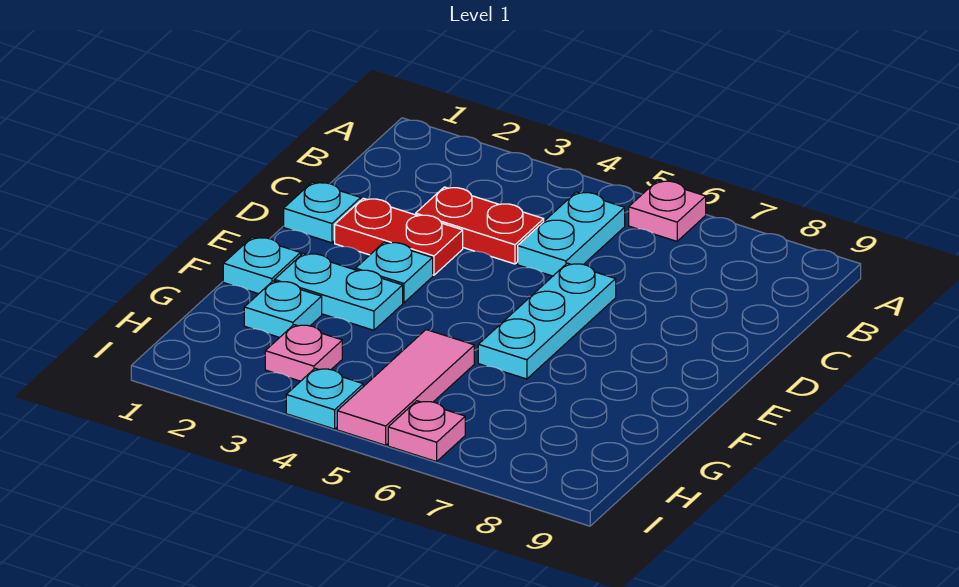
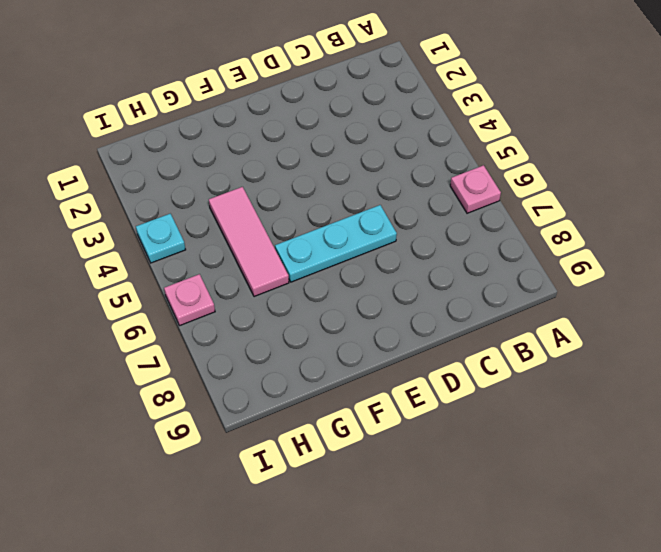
pink tile G4:G6 level 1 -> pink tile G5:I5 level 1
none -> cyan plate B5:C5 level 1
none -> red plate C3:C4 level 1
none -> cyan plate D1 level 1

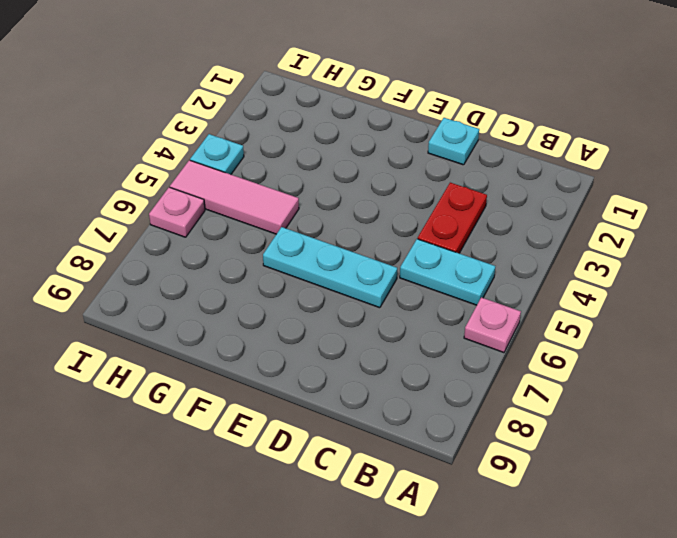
none -> red plate D2:D3 level 1
none -> cyan plate E3 level 1
none -> cyan plate F1 level 1

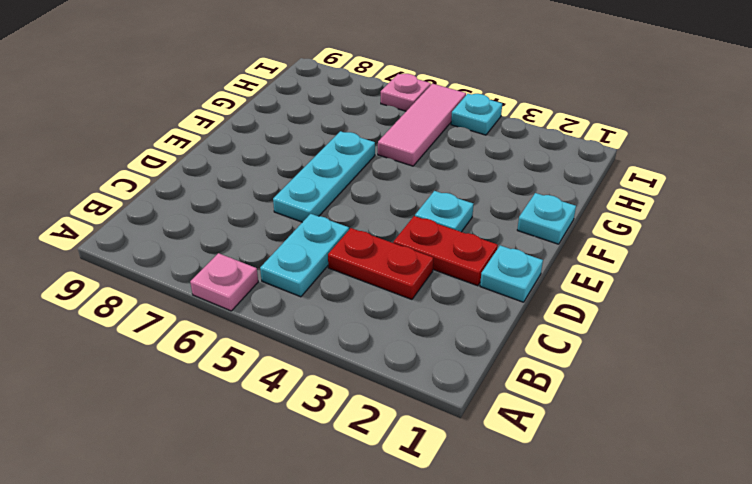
none -> cyan plate F2:F3 level 1
none -> cyan plate G2 level 1
none -> pink plate H3 level 1

